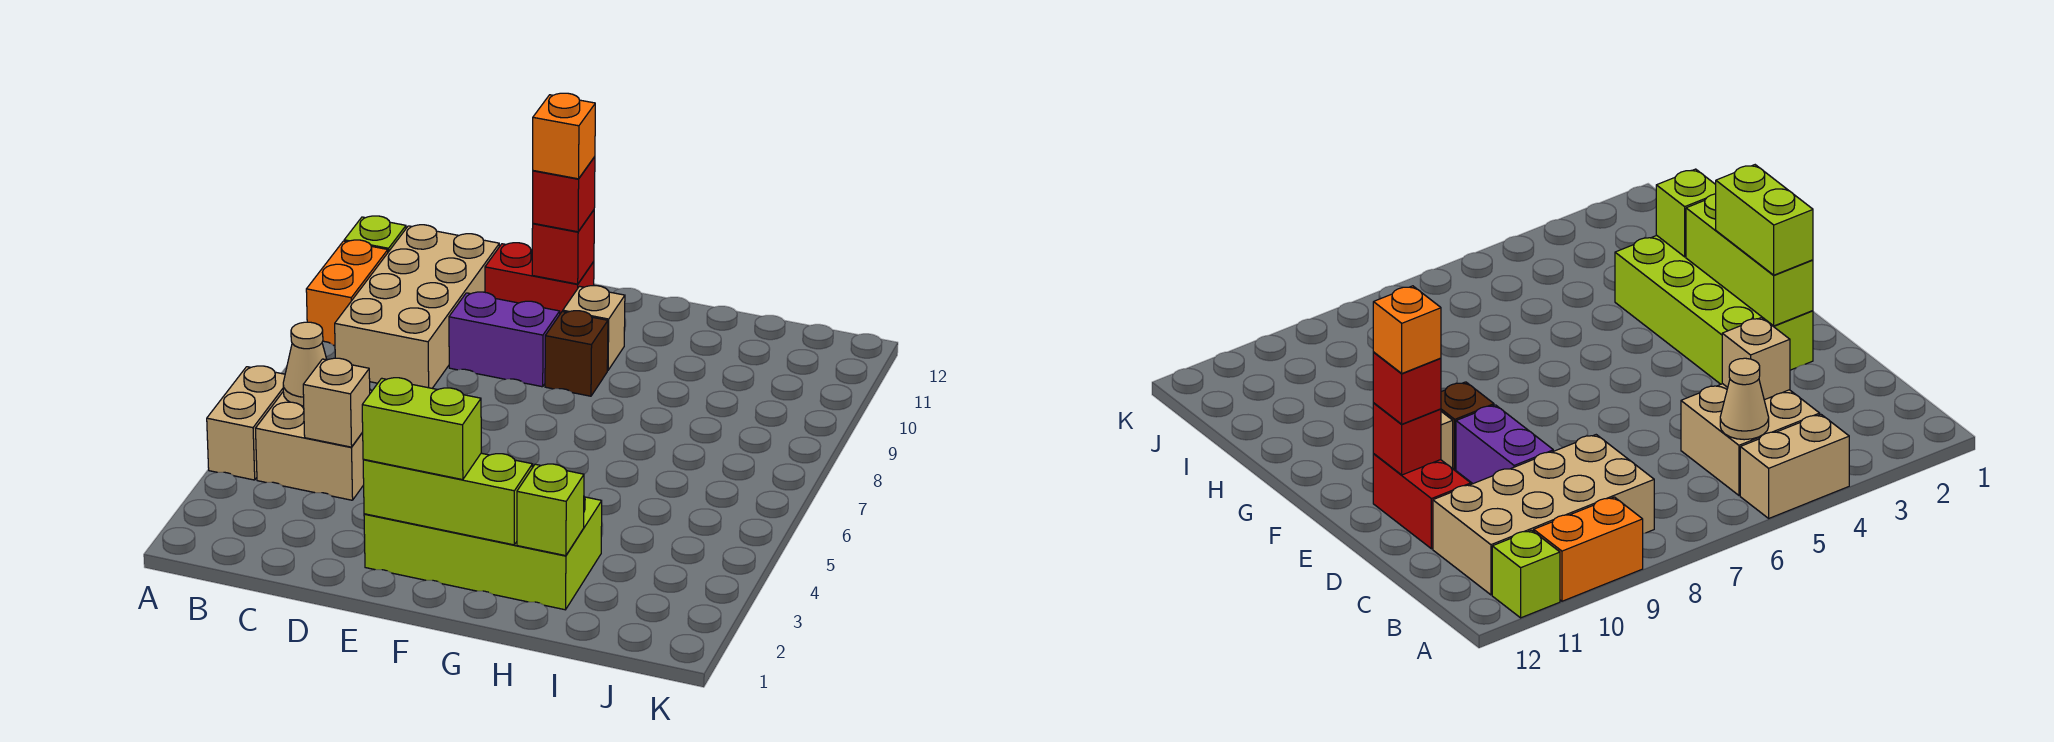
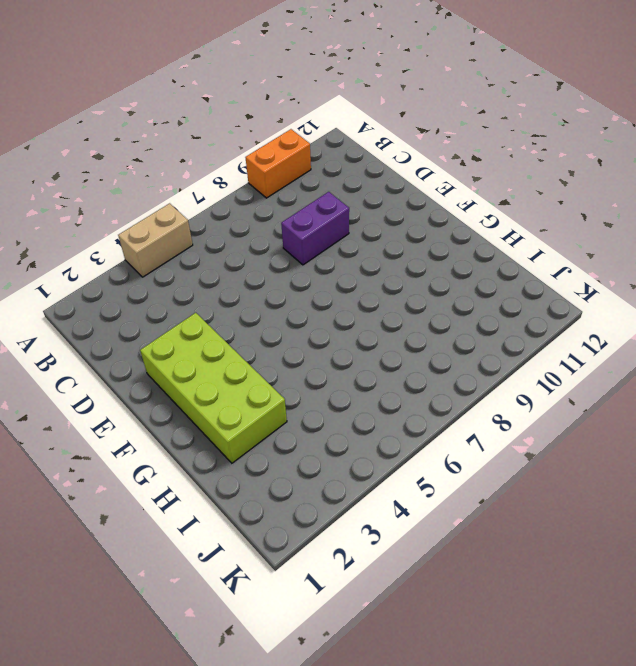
purple brick D8:D9 level 1 -> purple brick D9:E9 level 1
none -> lime brick A11 level 1
none -> tan brick B4:C5 level 1
none -> tan brick B8:C11 level 1

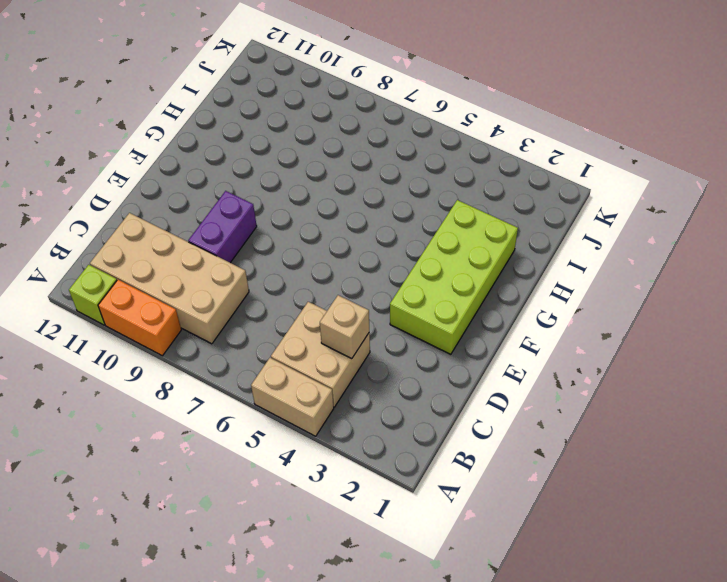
none -> red brick D11:E11 level 1
none -> brown brick F9 level 1
none -> tan brick F10 level 1

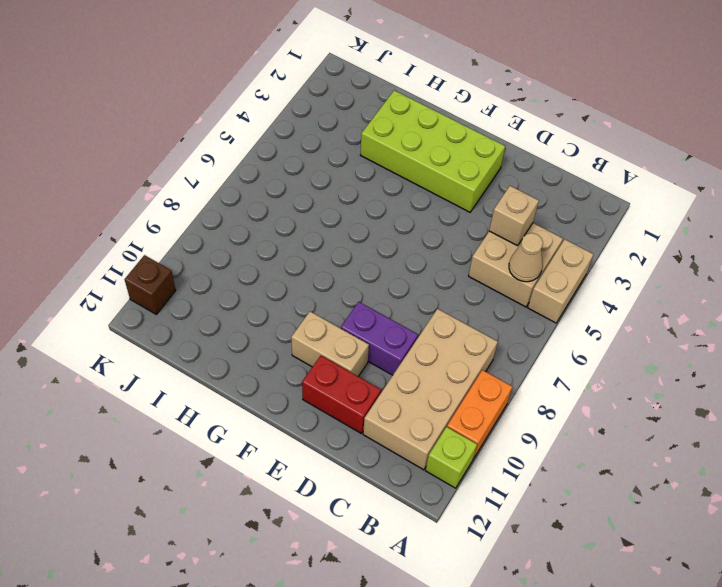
tan brick E10:F10 level 1 -> tan brick F10 level 1
brown brick K11 level 1 -> brown brick F9 level 1
none -> lime brick E2:G2 level 2
none -> red brick E11 level 2
none -> lime brick H2 level 2

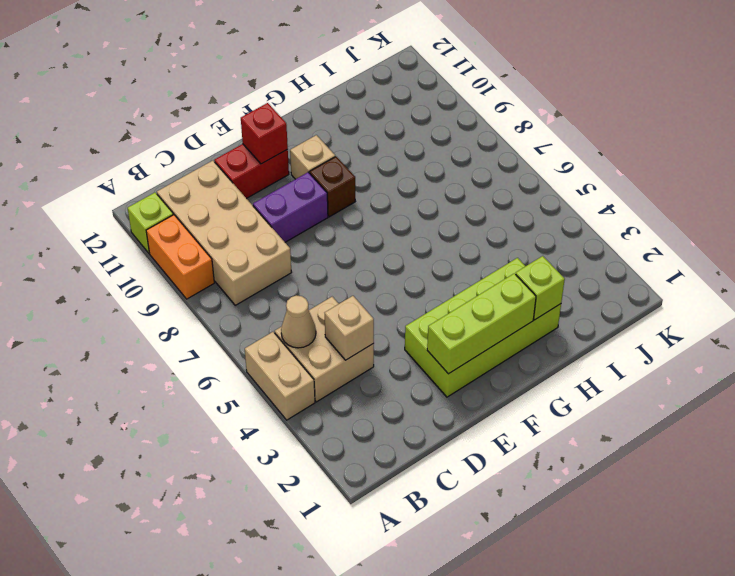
none -> lime brick E2:F2 level 3
none -> red brick E11 level 3
none -> orange brick E11 level 4

